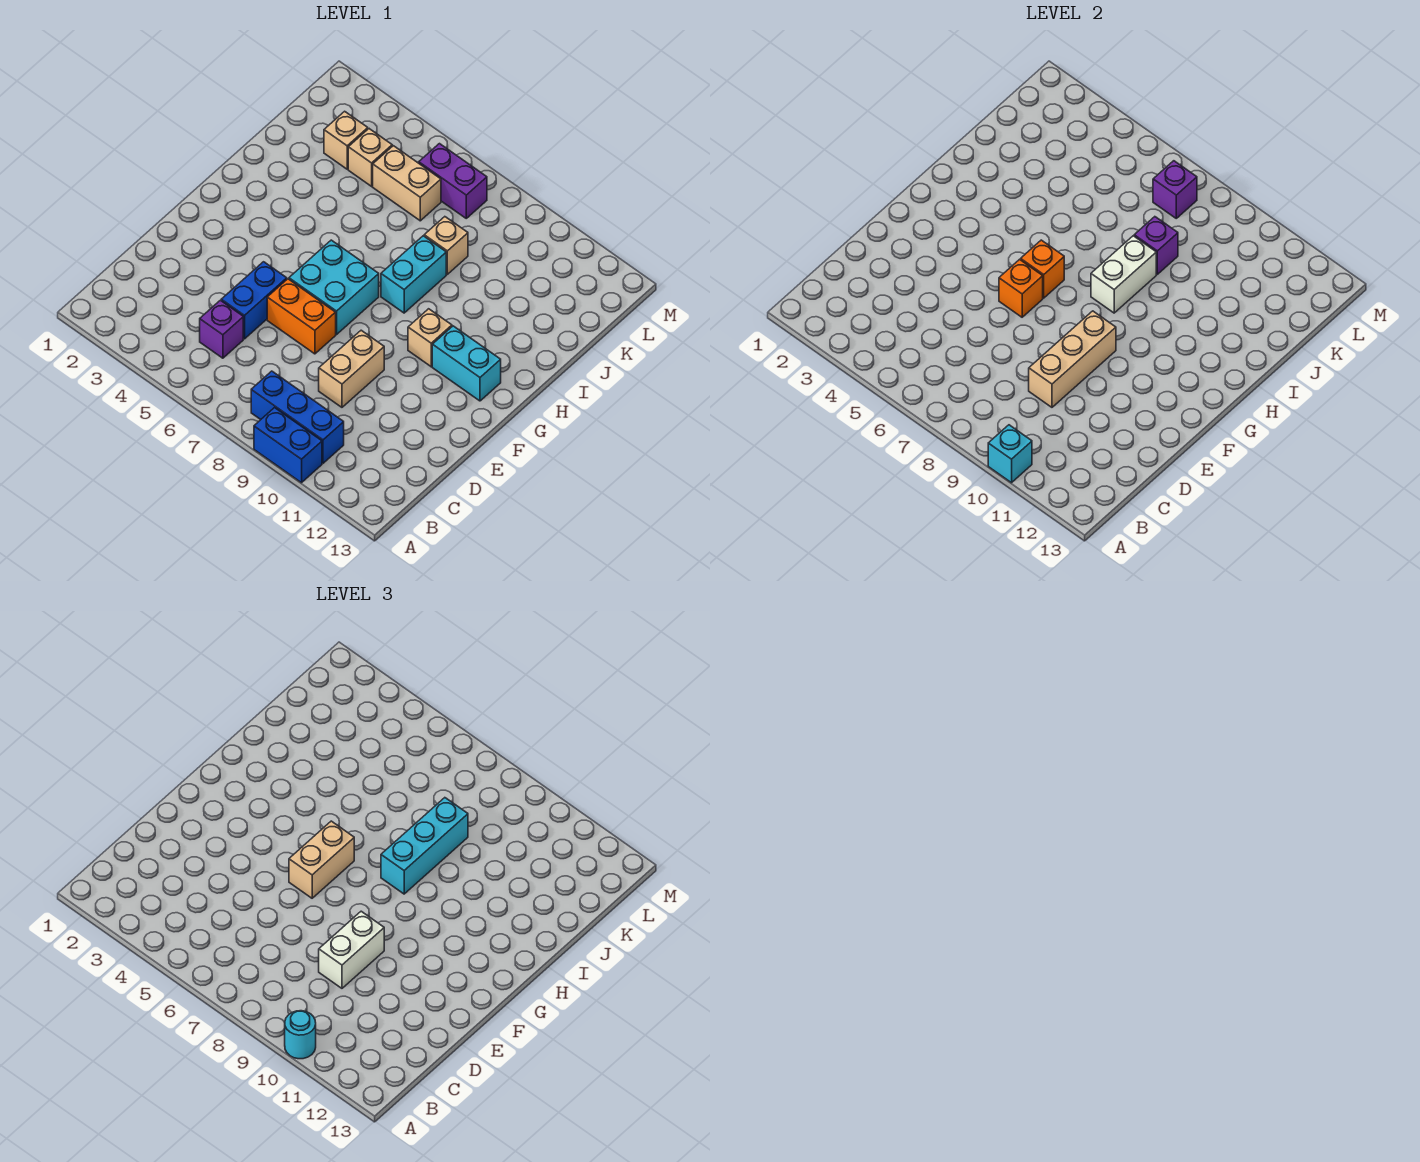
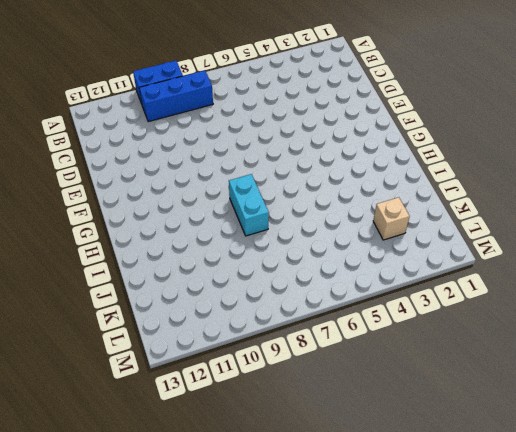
none -> purple brick C5 level 1
none -> blue brick D5:E5 level 1
none -> tan brick D9:E9 level 1

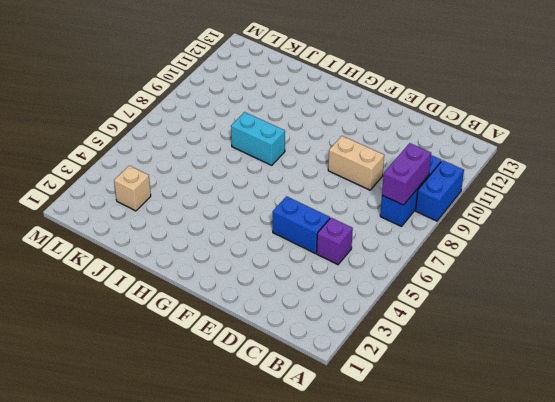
purple brick B8:B9 level 2 -> purple brick L6:L7 level 1
none -> orange brick E6:E7 level 1
none -> cyan brick F6:G7 level 1
none -> tan brick G10 level 1

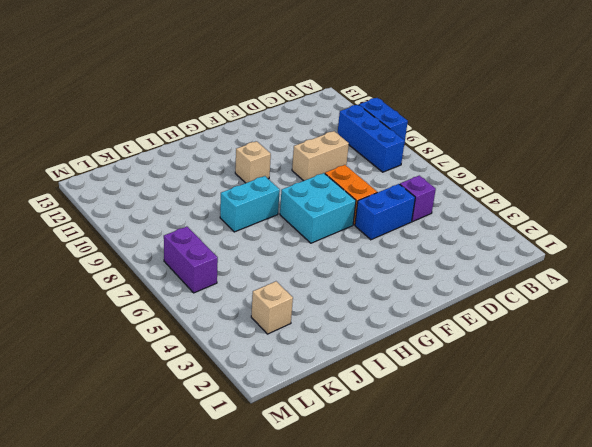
none -> cyan brick G11:G12 level 1
none -> tan brick J8 level 1
none -> tan brick K4 level 1

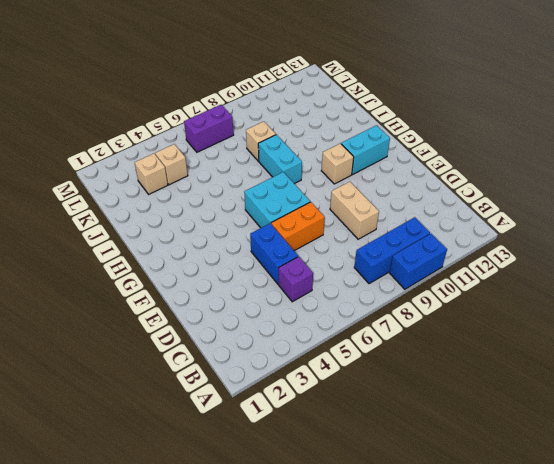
none -> tan brick K5:K6 level 1
none -> cyan brick A10 level 2
none -> tan brick D9:F9 level 2

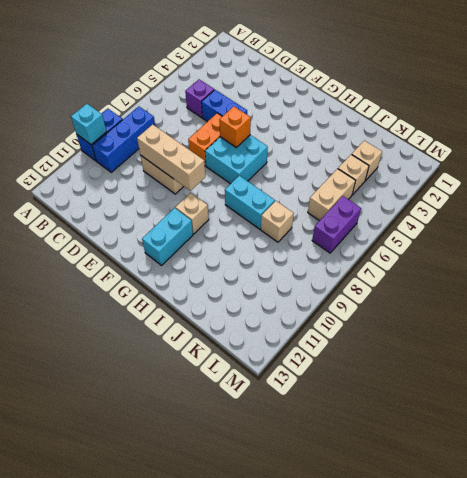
none -> orange brick G6 level 2
none -> white brick H8:I8 level 2
none -> purple brick J8 level 2

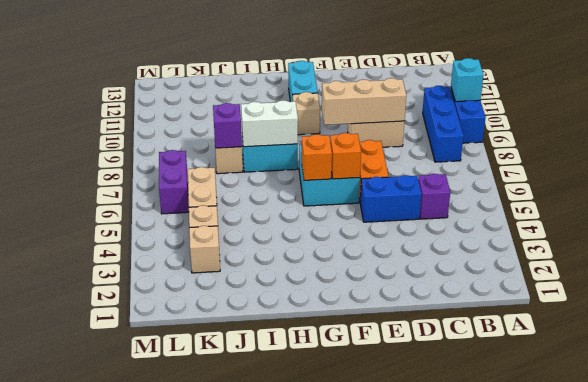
none -> purple brick L7 level 2
none -> cyan round brick A10 level 3
none -> white brick D9:E9 level 3

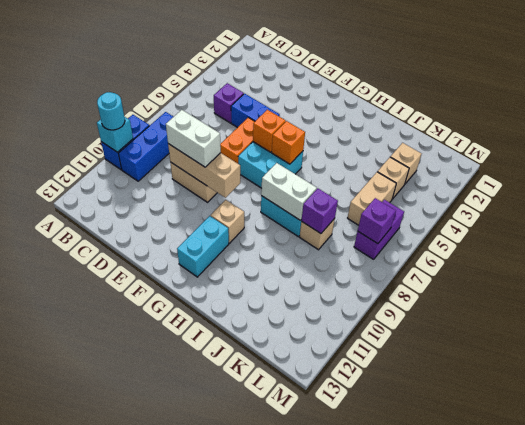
none -> tan brick F6:G6 level 3
none -> cyan brick H8:J8 level 3

